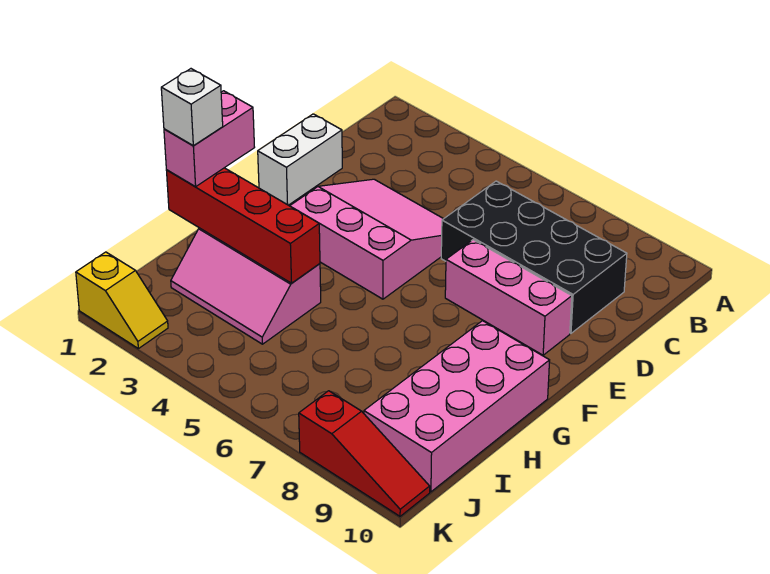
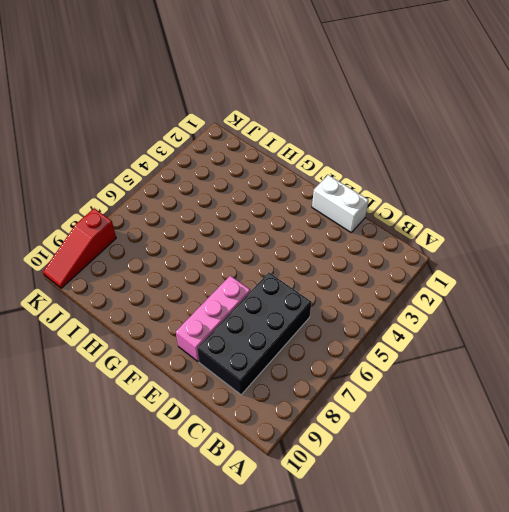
none -> pink slope D3:F5 level 1 top F
none -> pink brick G9:J10 level 1

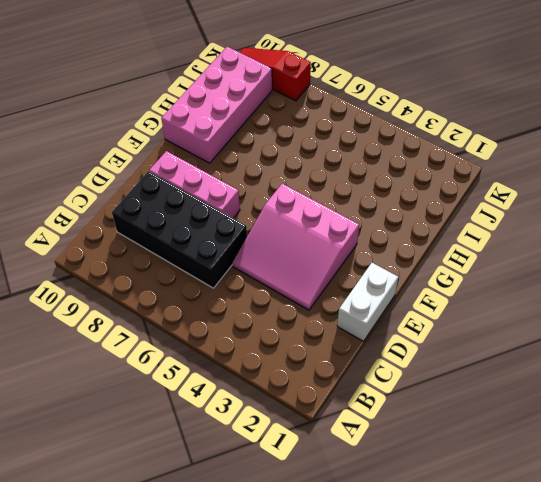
none -> pink slope H2:I4 level 1 top H
none -> yellow slope K1:K2 level 1 top 1

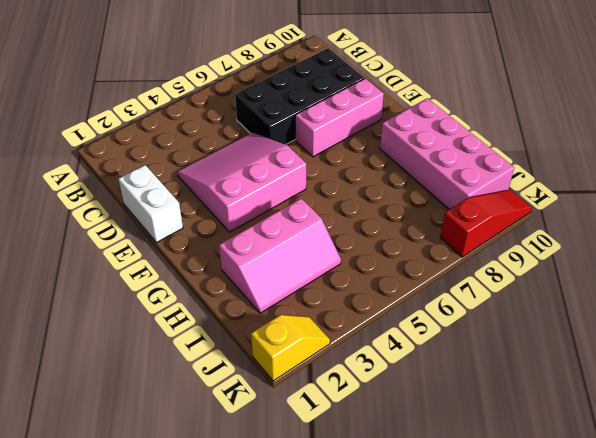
none -> red brick H1:H4 level 2
none -> pink brick G1:H1 level 3

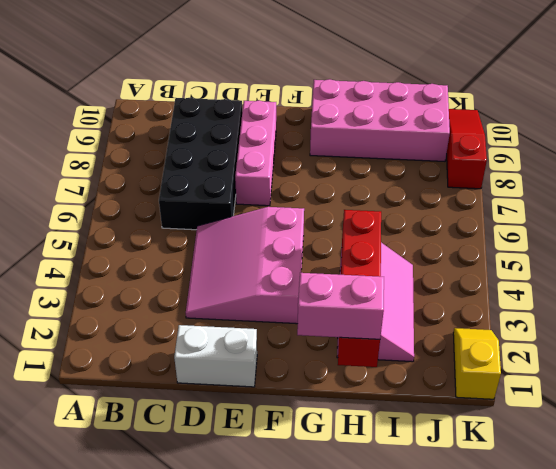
none -> white brick H1 level 4

